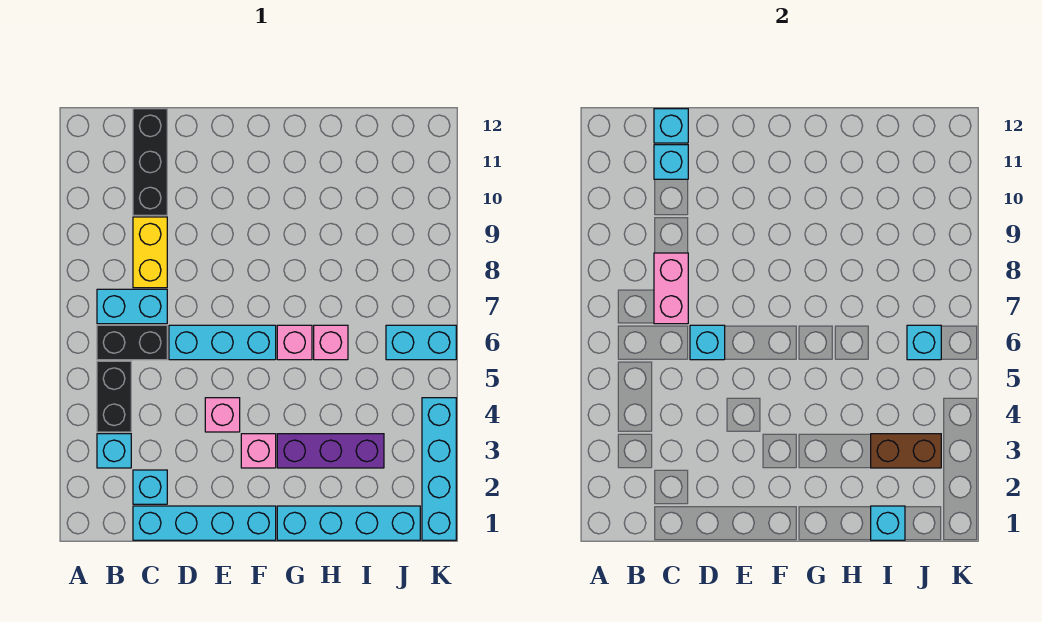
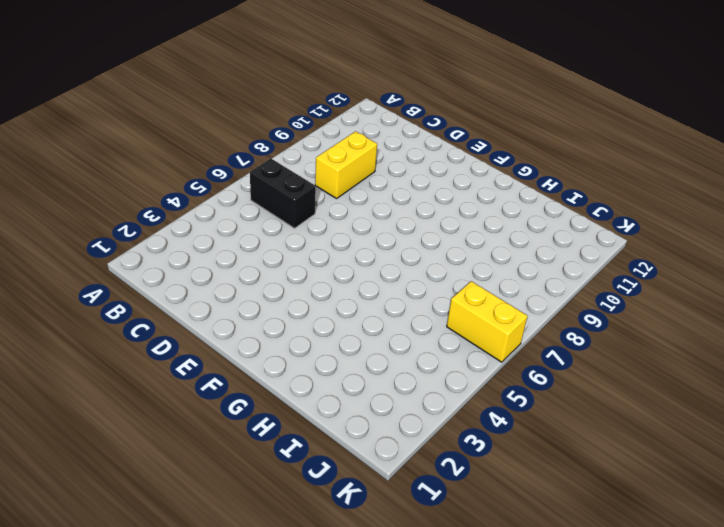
yellow brick J6:K6 level 1 -> cyan brick J6:K6 level 1
none -> cyan brick B3 level 1
none -> black brick B4:B5 level 1
none -> cyan brick B7:C7 level 1

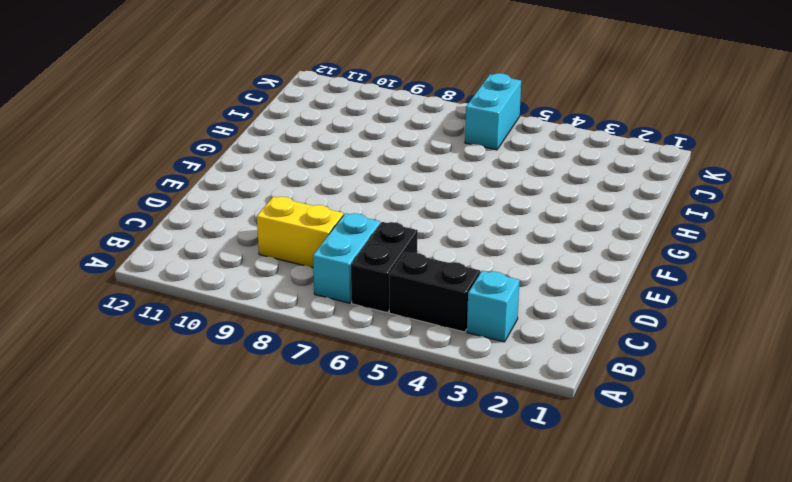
none -> cyan brick C1:F1 level 1
none -> cyan brick C2 level 1
none -> black brick C10:C12 level 1

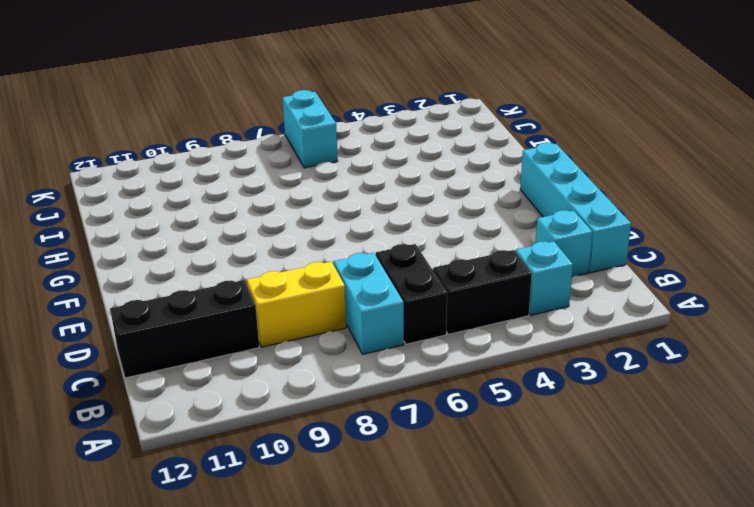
none -> cyan brick D6:F6 level 1
none -> pink brick E4 level 1
none -> pink brick F3 level 1

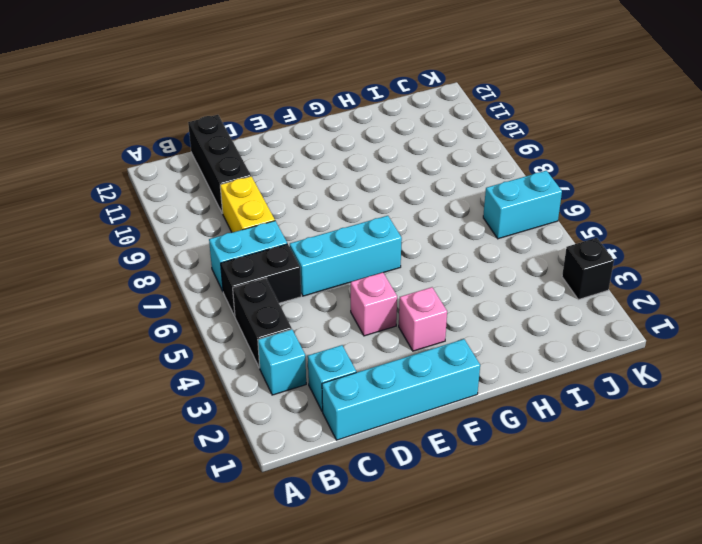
black brick K3 level 1 -> cyan brick K1:K4 level 1
none -> cyan brick G1:J1 level 1
none -> purple brick G3:I3 level 1
none -> pink brick G6 level 1

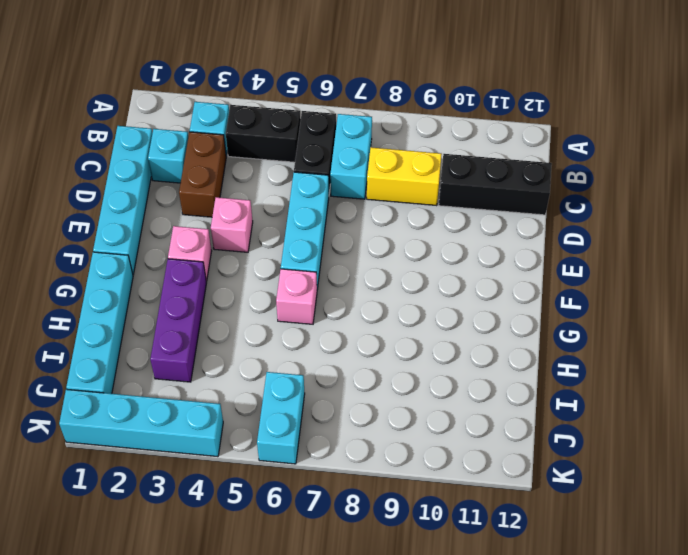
brown brick C3:D3 level 1 -> brown brick I3:J3 level 2
none -> pink brick H6 level 1
none -> pink brick C7:C8 level 2
none -> cyan brick C11 level 2

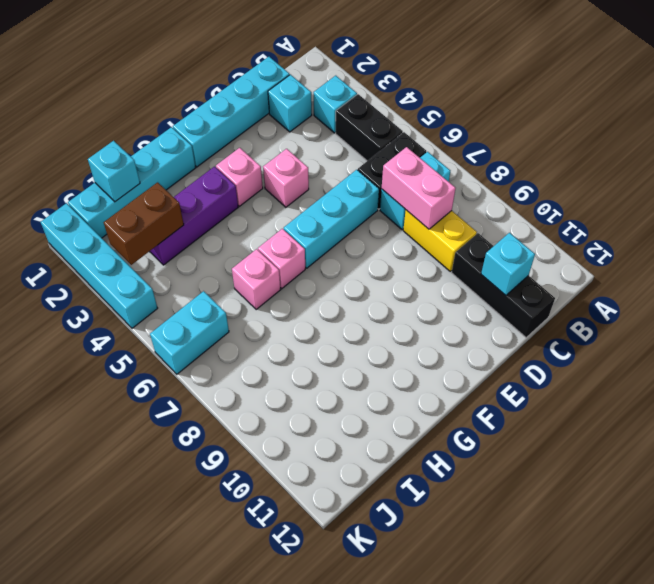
none -> cyan brick C12 level 2
none -> cyan brick D6 level 2
none -> cyan brick J6 level 2

